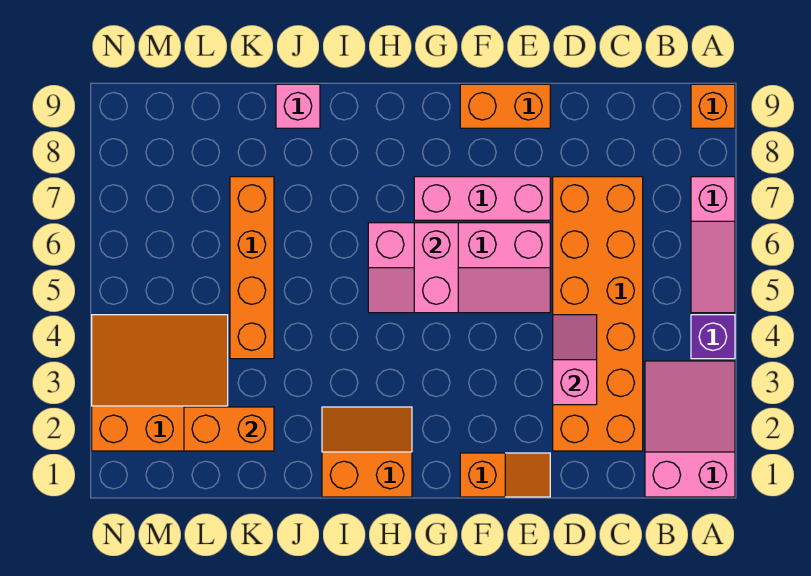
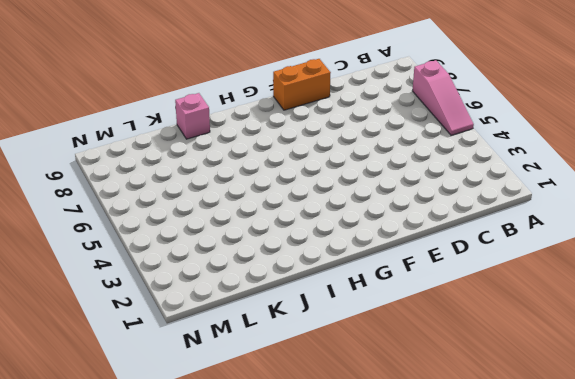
none -> pink slope A1:B3 level 1 top 1
none -> purple brick A4 level 1
none -> orange brick A9 level 1

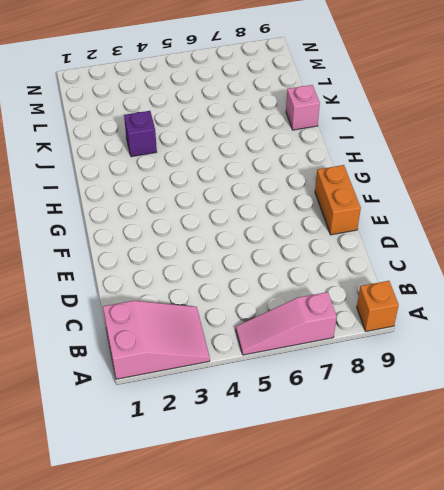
purple brick J3 level 1 -> purple brick A4 level 1
none -> orange brick C2:D7 level 1
none -> orange slope E1:F1 level 1 top F
none -> pink slope E5:H6 level 1 top 6

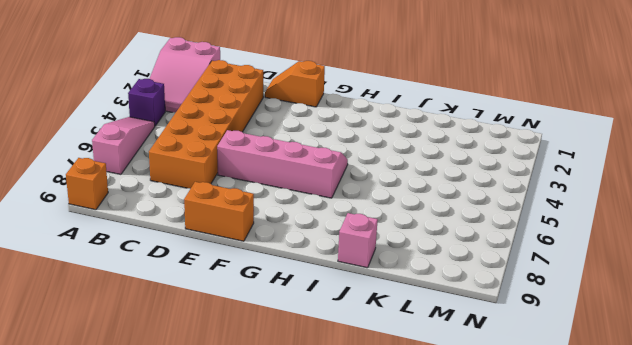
none -> pink brick E7:G7 level 1
none -> orange slope H1:I2 level 1 top 1
none -> orange brick K4:K7 level 1

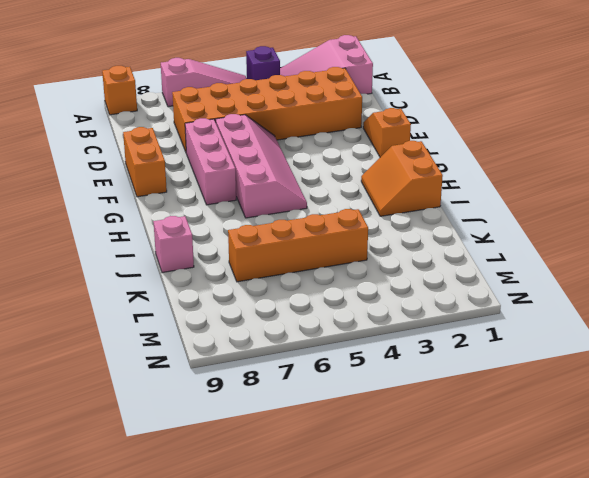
none -> orange slope L2:N4 level 1 top 2
none -> pink slope D3:D4 level 2 top 3
none -> pink brick G5:G6 level 2

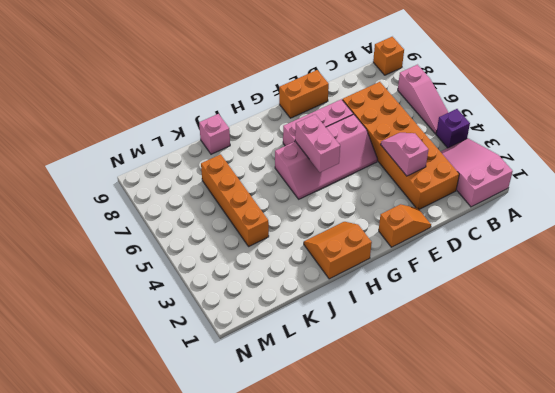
none -> orange slope L2:N4 level 1 top 2
none -> orange brick K2:L2 level 2

